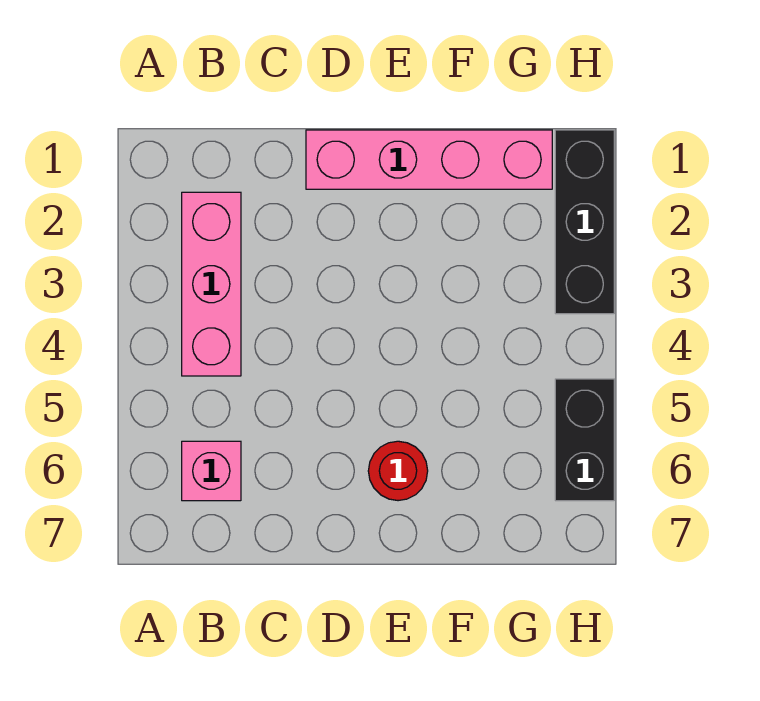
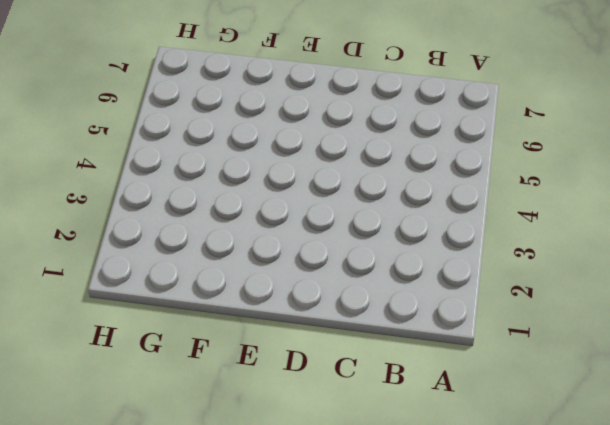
none -> pink brick B2:B4 level 1
none -> pink brick B6 level 1

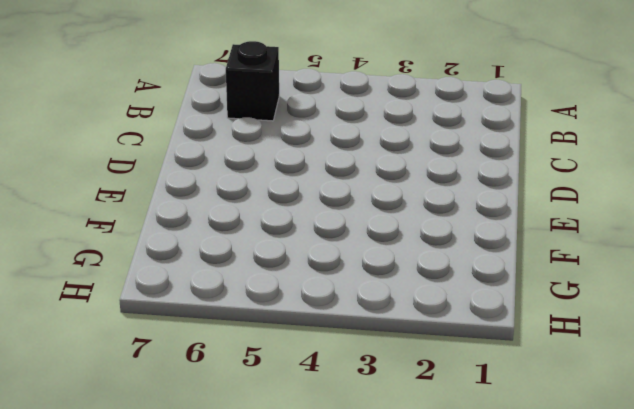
black brick B6 level 1 -> pink brick B6 level 1
none -> pink brick B2:B4 level 1
none -> pink brick D1:G1 level 1

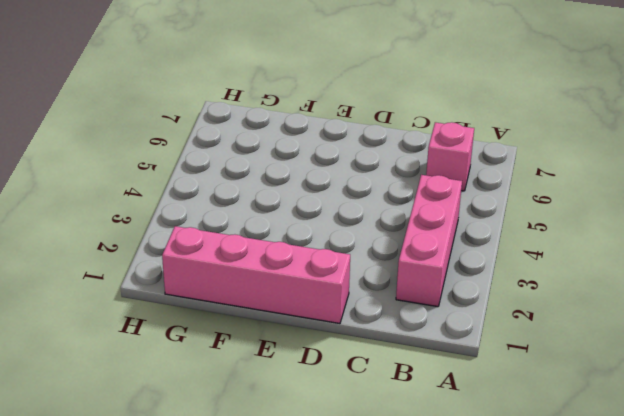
none -> red round brick E6 level 1
none -> black brick H1:H3 level 1

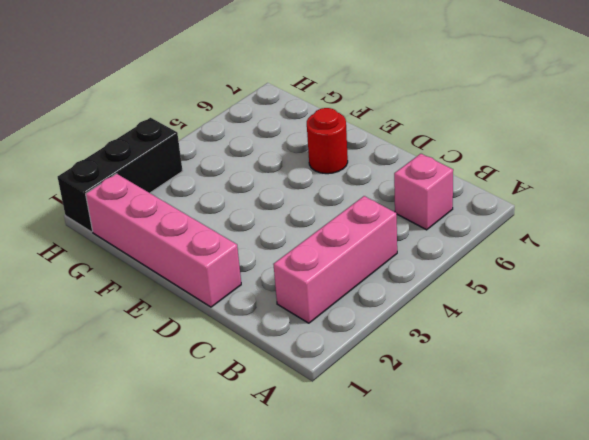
none -> black brick H5:H6 level 1

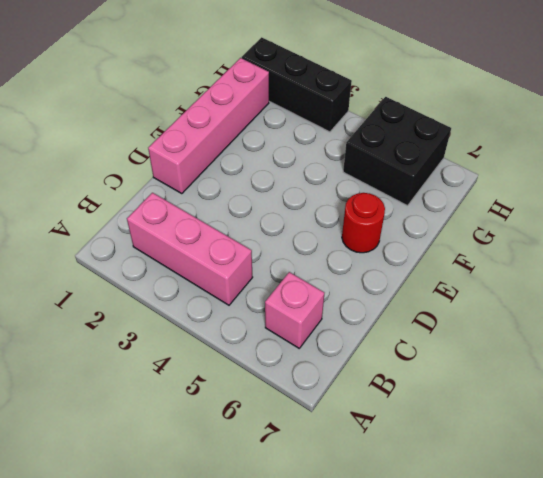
black brick G5:H6 level 1 -> black brick H5:H6 level 1

